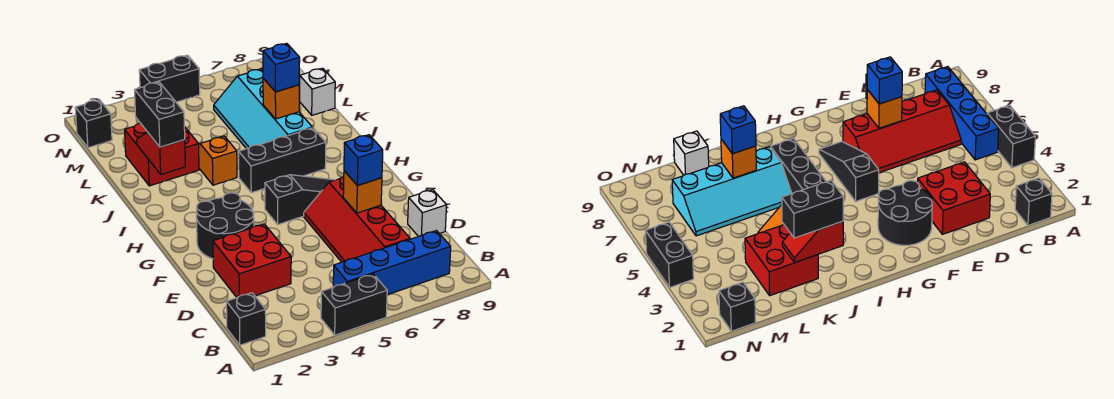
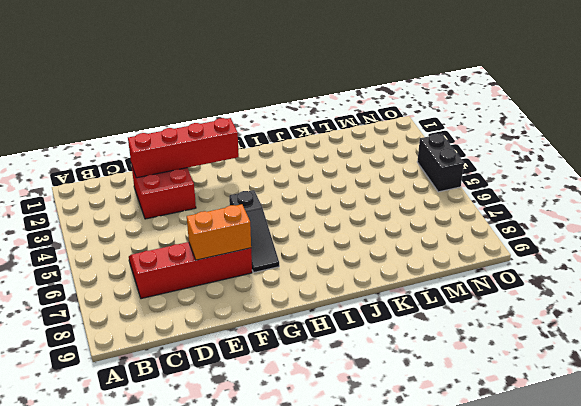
red brick D2:G2 level 2 -> none
orange brick E7:F7 level 2 -> orange brick E7 level 2
none -> black brick A4:A5 level 1
none -> black brick B1 level 1
none -> blue brick B5:B8 level 1

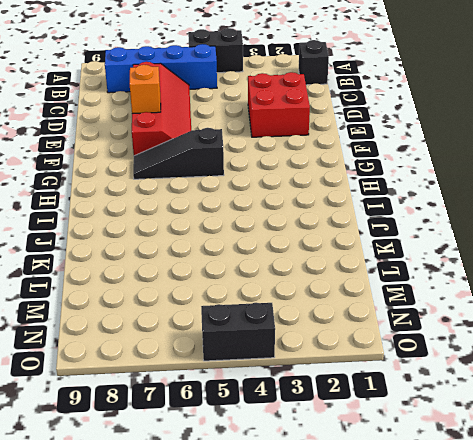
none -> white brick D9 level 1
none -> black round brick F2:G3 level 1
none -> black brick I5:I7 level 1

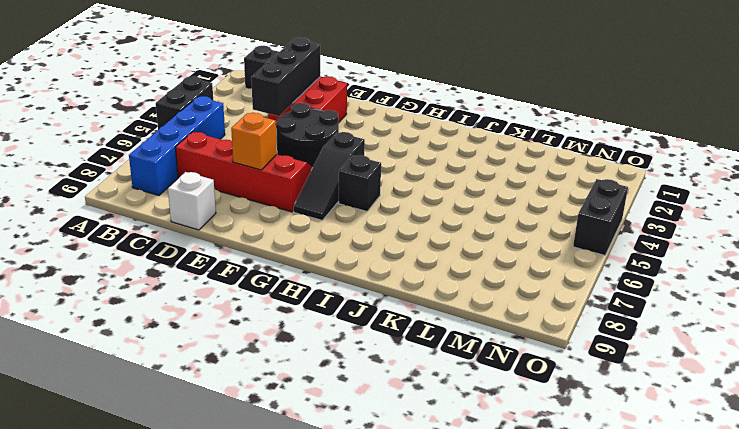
black brick D2:D4 level 2 -> black brick I5:I7 level 1
black round brick E4:F5 level 1 -> black round brick F2:G3 level 1
black brick H6 level 1 -> black brick N1 level 1
none -> orange slope J4:K4 level 1 top J
none -> cyan slope J6:M7 level 1 top 7
none -> red brick K2:L3 level 1

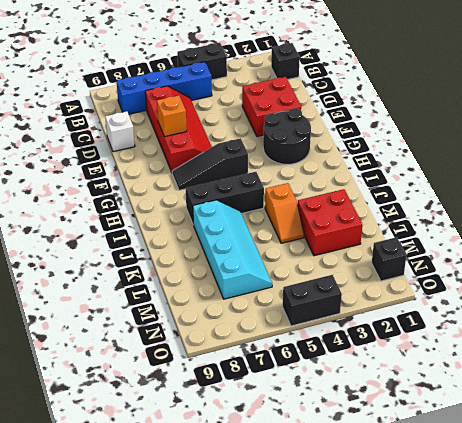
none -> white brick L9 level 1
none -> red slope J2:K2 level 2 top J
none -> orange brick K7 level 2

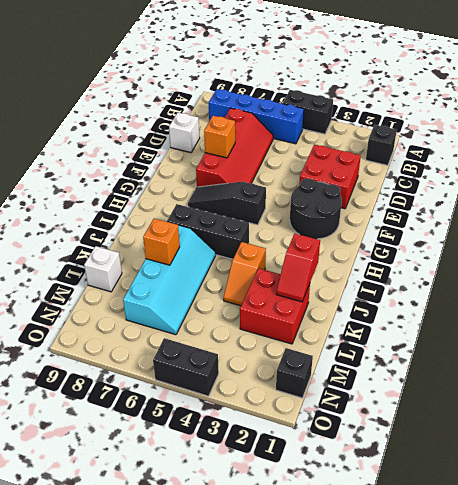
none -> blue brick E7 level 3
none -> black brick J2:K2 level 3
none -> blue brick K7 level 3

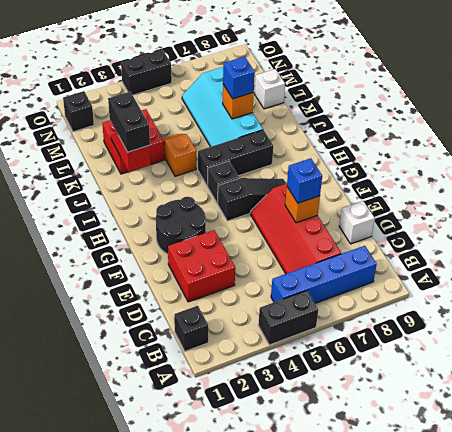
black brick H5 level 1 -> none

